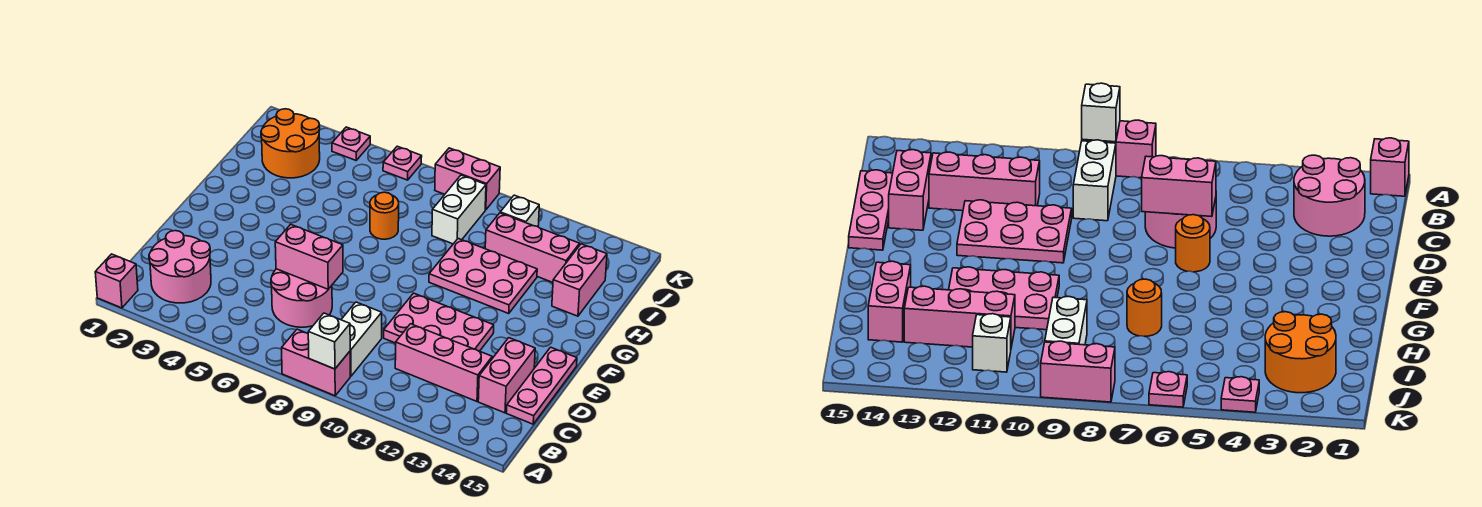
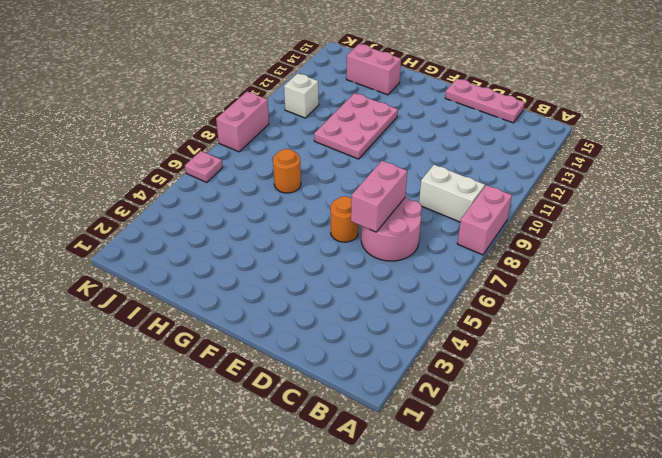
none -> pink brick A1 level 1
none -> pink round brick B2:C3 level 1
none -> pink brick C11:C13 level 1

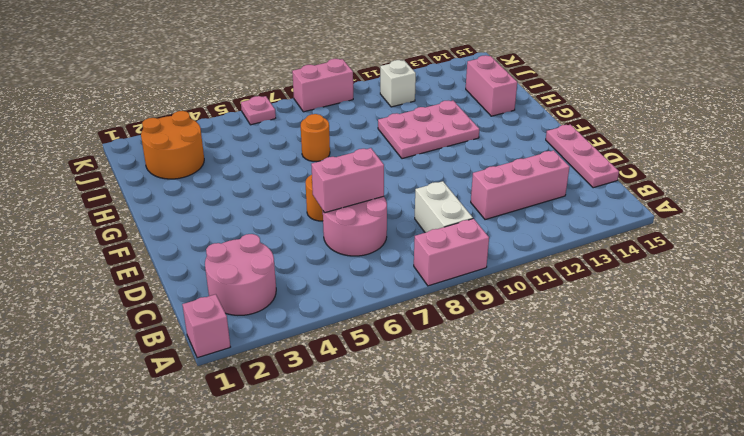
none -> pink brick C14:D14 level 1
none -> pink plate D10:E12 level 1
none -> white brick I9:J9 level 1

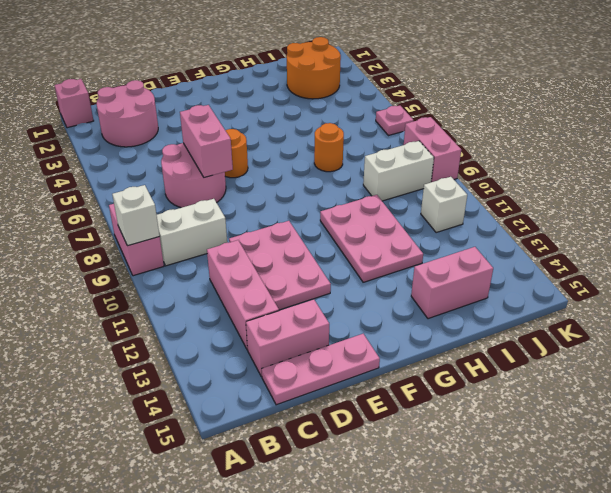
none -> pink brick I11:I13 level 1
none -> pink plate K4 level 1

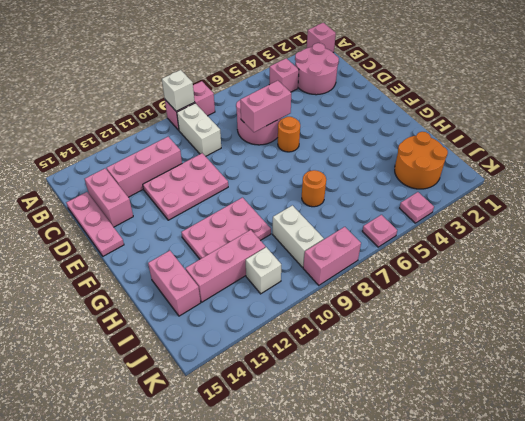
pink brick B4 level 1 -> none

